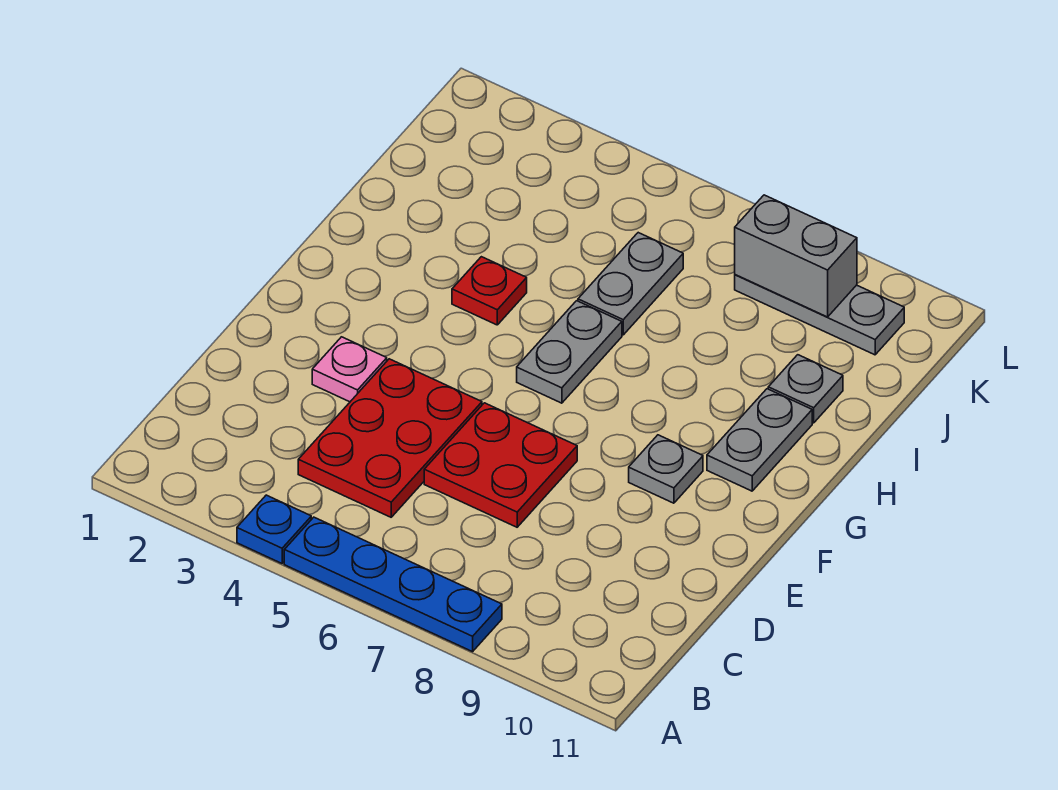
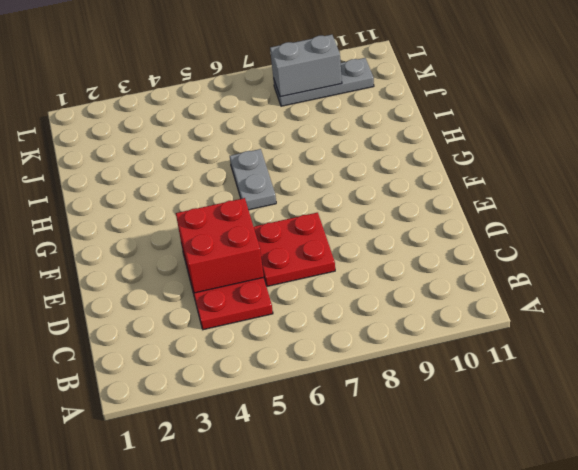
red brick D4:E5 level 2 -> none
none -> blue plate A4 level 1
none -> blue plate A5:A8 level 1
none -> pink plate E3 level 1

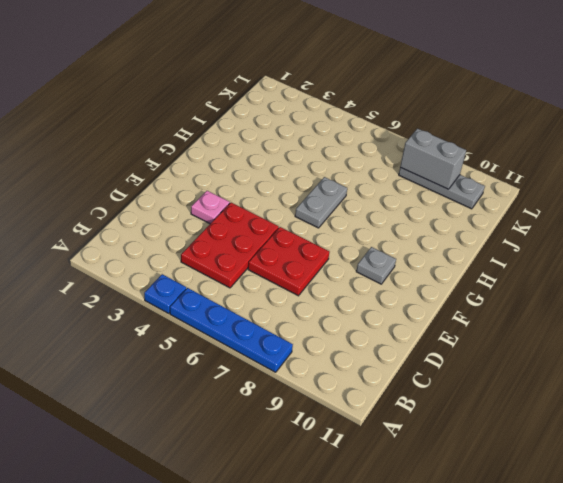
none -> grey plate G10:H10 level 1
none -> red plate H4 level 1
none -> grey plate I6:J6 level 1

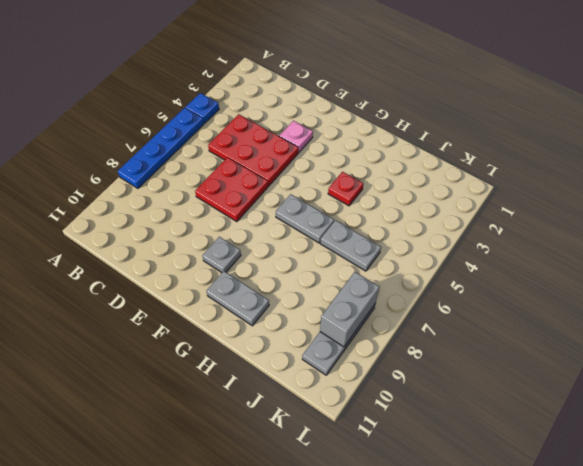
none -> grey plate I10 level 1

